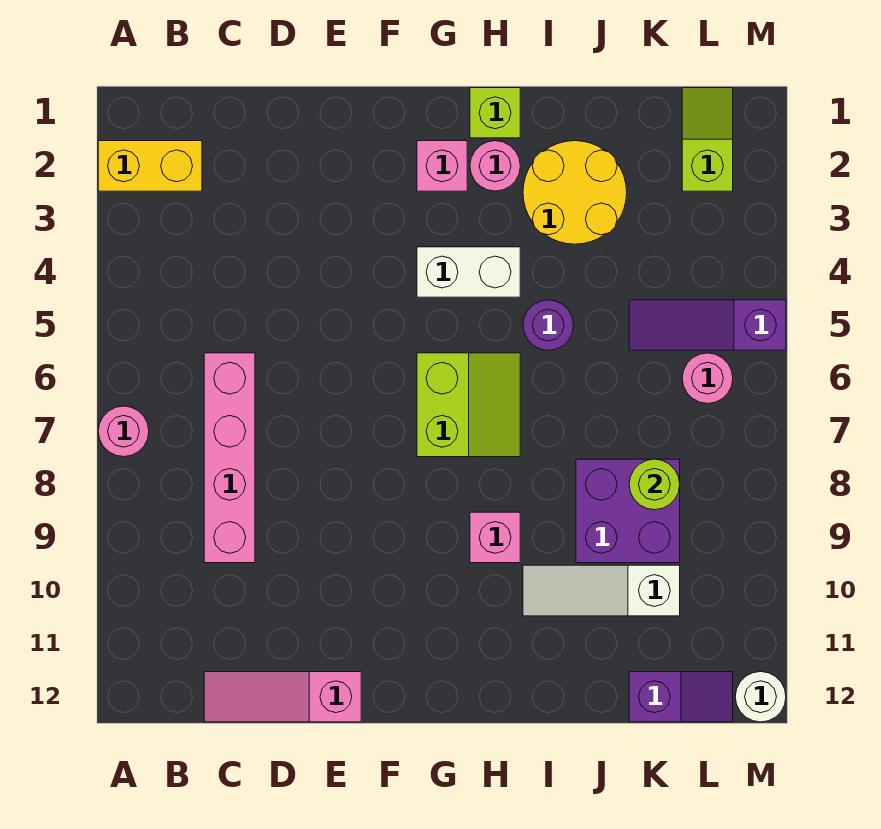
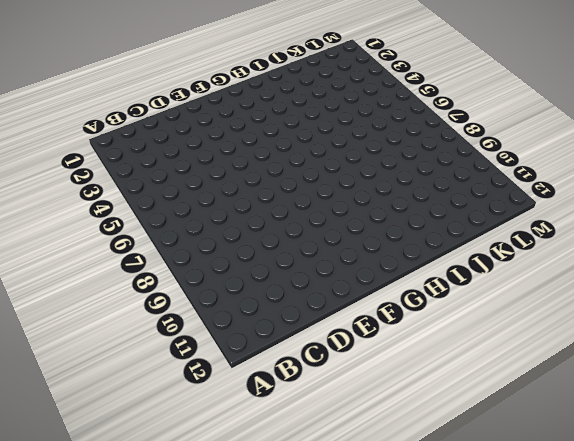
none -> yellow brick A2:B2 level 1
none -> pink round brick A7 level 1
none -> pink brick C6:C9 level 1

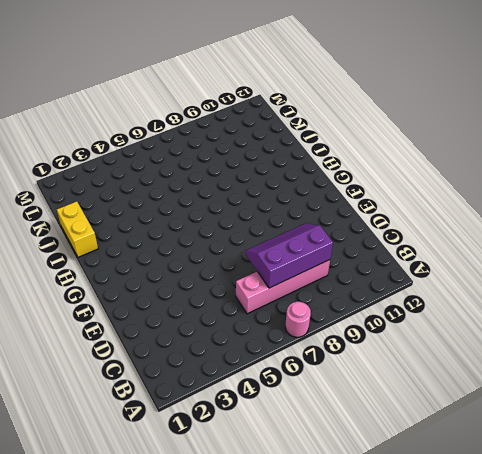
purple slope C7:D9 level 2 top C -> none
yellow brick I1:J1 level 1 -> yellow brick A2:B2 level 1
none -> pink slope C12:E12 level 1 top E
none -> pink brick G2 level 1
none -> white brick G4:H4 level 1

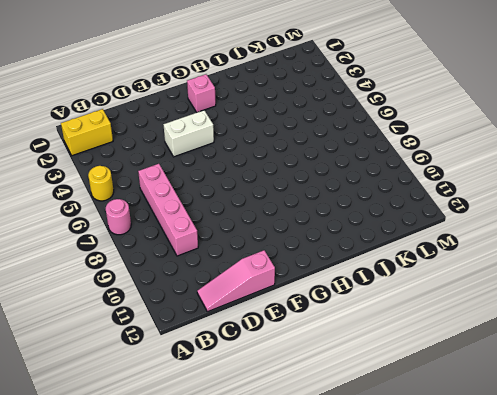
yellow round brick A5 level 1 -> none
white brick E4:F4 level 1 -> white brick G4:H4 level 1
none -> lime slope G6:H7 level 1 top G
none -> lime brick H1 level 1
none -> pink round brick H2 level 1

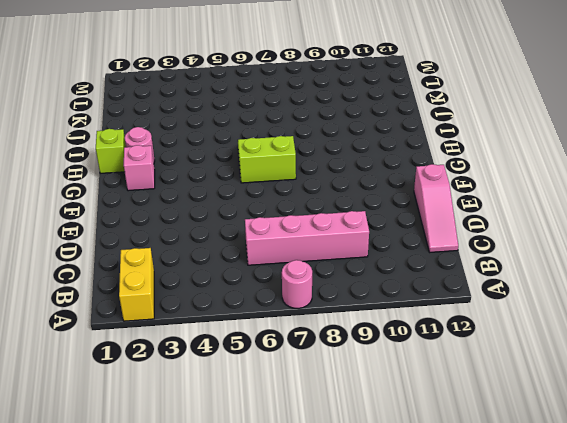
none -> white brick G4:H4 level 1
none -> pink brick H9 level 1
none -> yellow round brick I2:J3 level 1

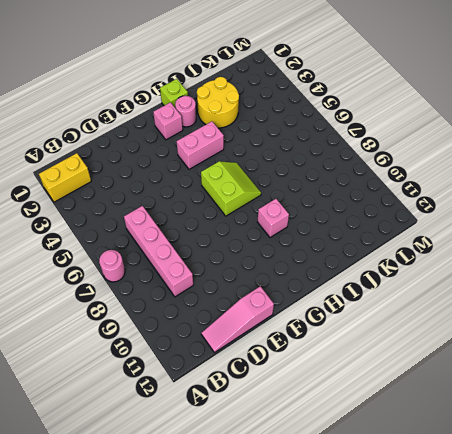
pink brick G4:H4 level 1 -> white brick G4:H4 level 1
none -> purple round brick I5 level 1
none -> white slope I10:K10 level 1 top K
none -> purple brick J8:K9 level 1

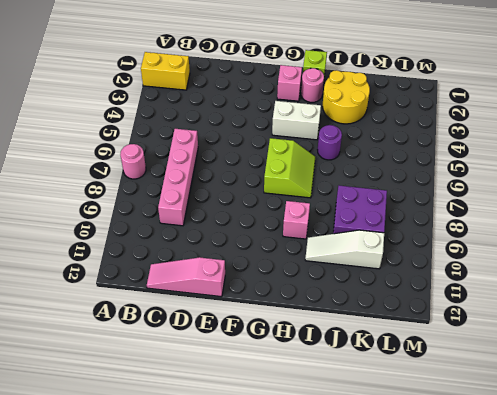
none -> purple slope K5:M5 level 1 top M
none -> purple slope K12:L12 level 1 top K
none -> lime slope L1:L2 level 1 top 2

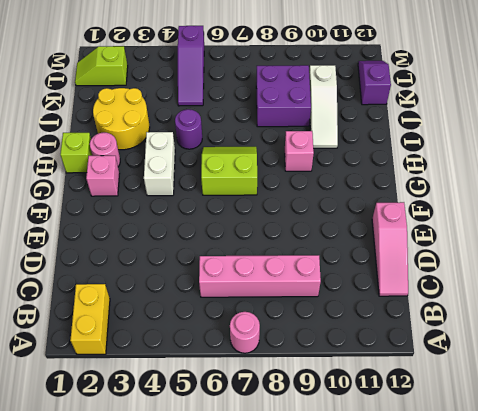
none -> pink round brick L6 level 1
none -> white round brick M12 level 1
none -> lime round brick K8 level 2

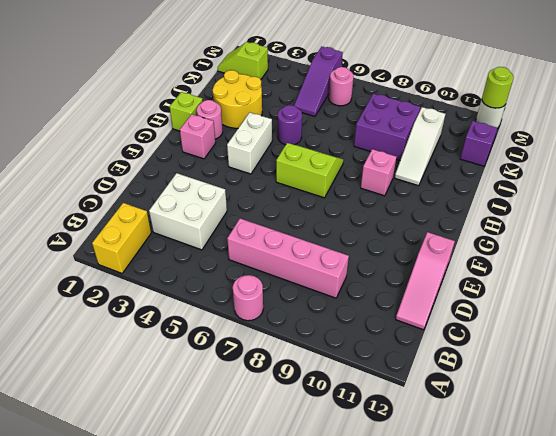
white brick C3:D4 level 1 -> none
lime round brick M12 level 2 -> lime round brick K8 level 2

